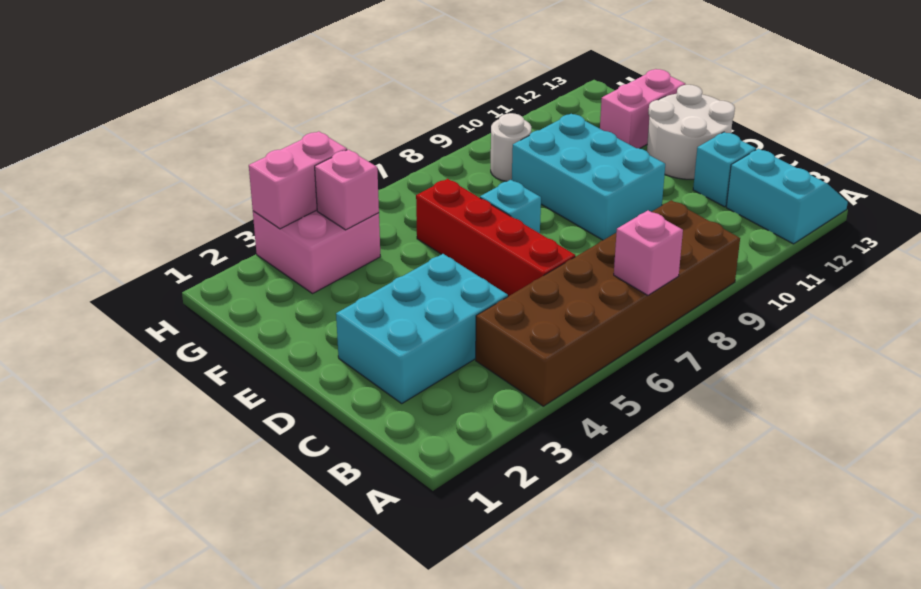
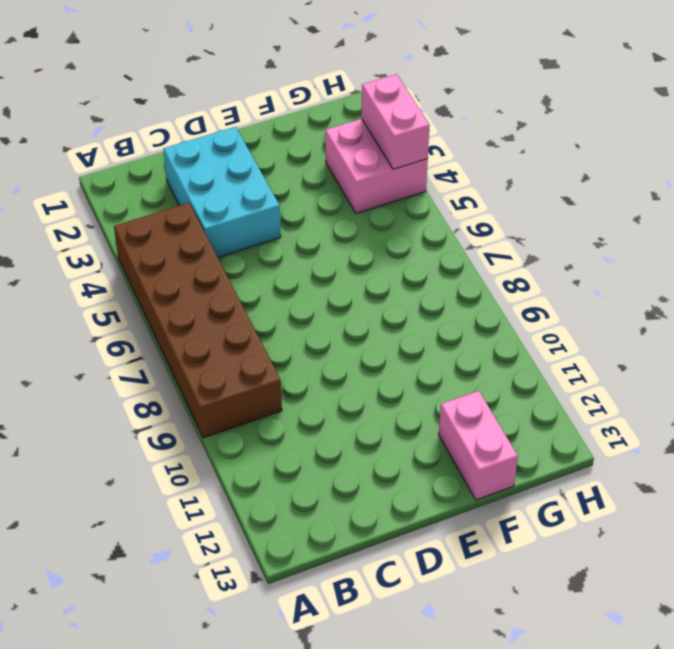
none -> cyan slope A12:B13 level 1 top 12
none -> red brick C6:F6 level 1
none -> cyan brick C12 level 1

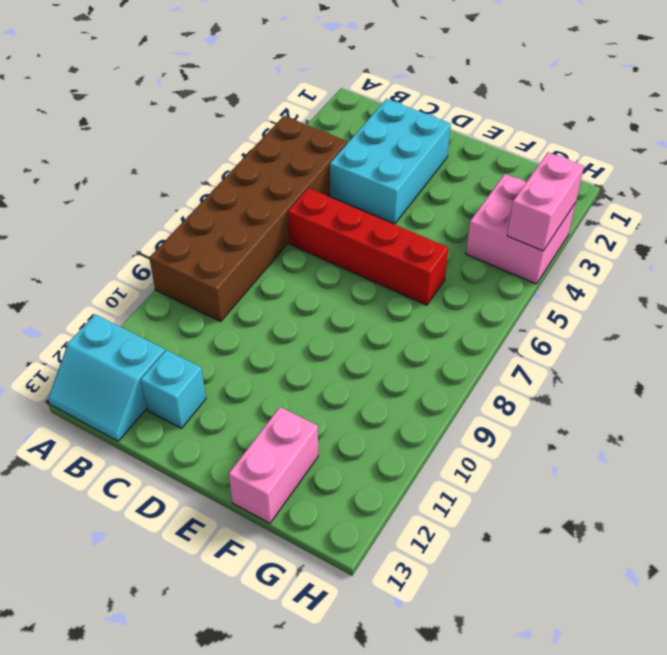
none -> cyan brick D9:F10 level 1
none -> white round brick D12:E13 level 1
none -> cyan brick E7 level 1

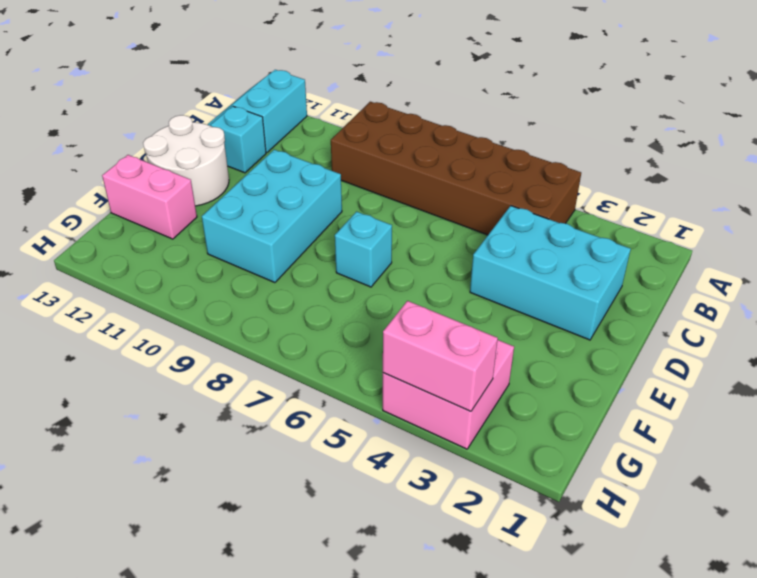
none -> red brick C6:F6 level 1
none -> white round brick G9 level 1
none -> pink brick A7 level 2

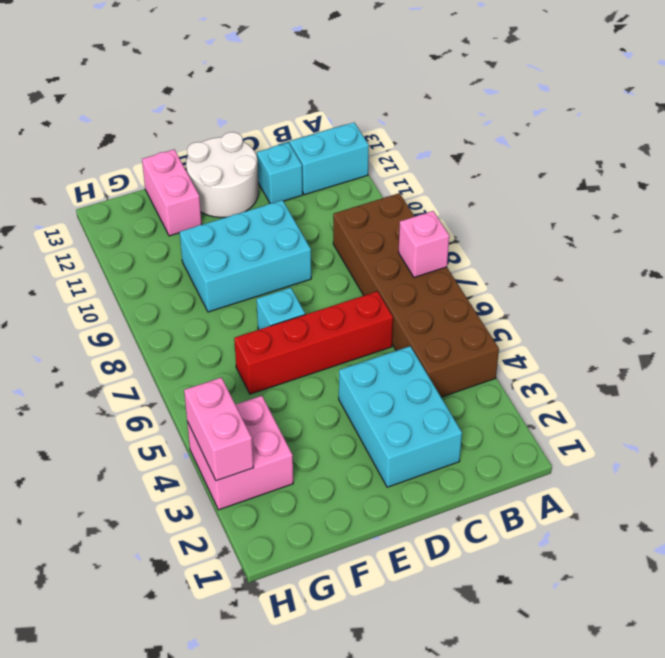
none -> white round brick G9 level 1
none -> pink brick G4 level 2

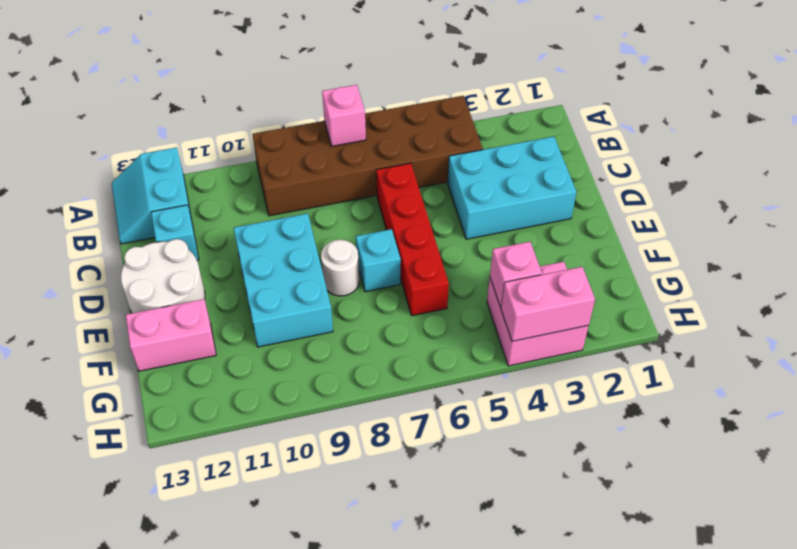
white round brick E8 level 1 -> white round brick G9 level 1

